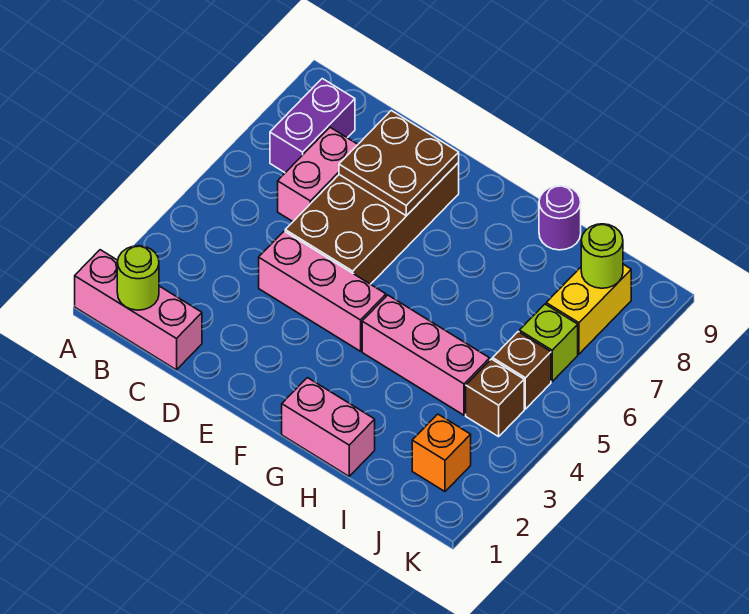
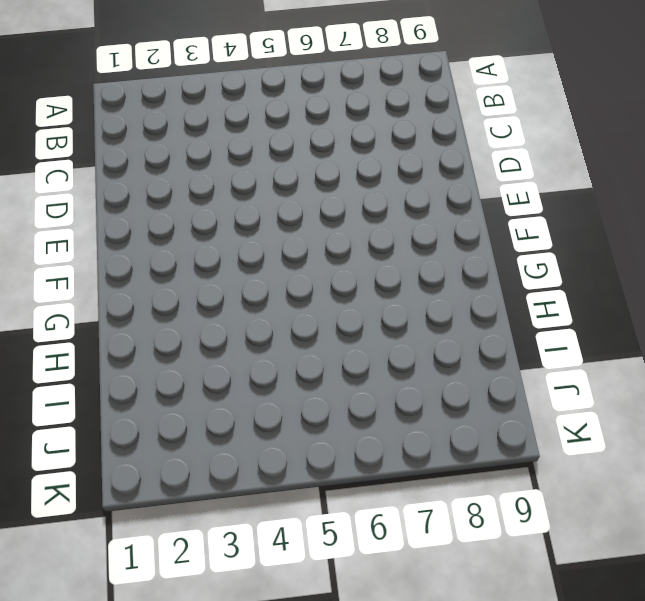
none -> pink brick A1:C1 level 1
none -> purple brick B7:B8 level 1
none -> pink brick C6:C7 level 1

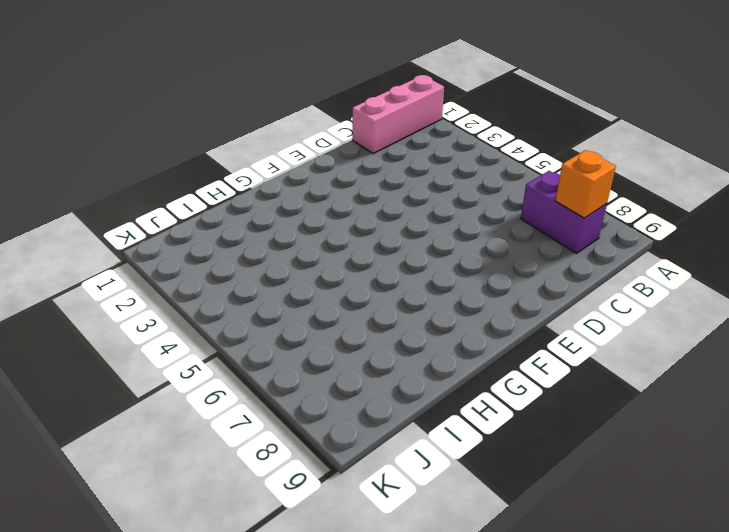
orange brick B8 level 2 -> orange brick J2 level 1
none -> pink brick C6:C7 level 1
none -> pink brick D4:F4 level 1
none -> brown brick D5:E8 level 1

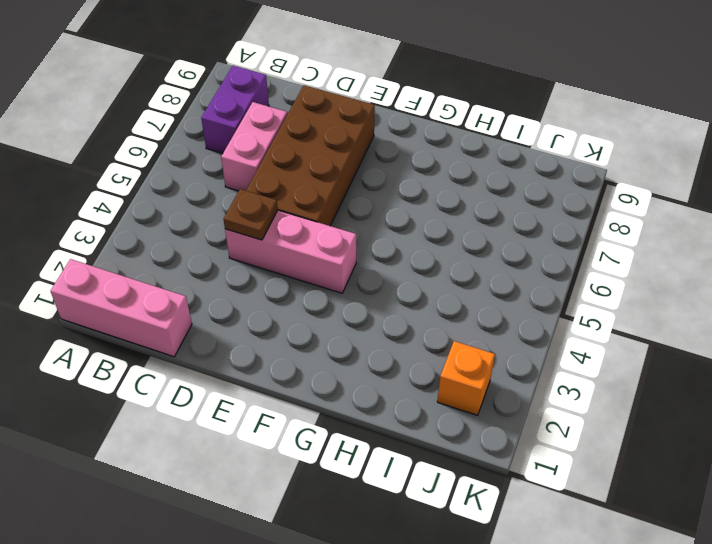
brown plate D4 level 2 -> none
none -> pink brick G1:H1 level 1
none -> pink brick G4:I4 level 1
none -> purple round brick H9 level 1

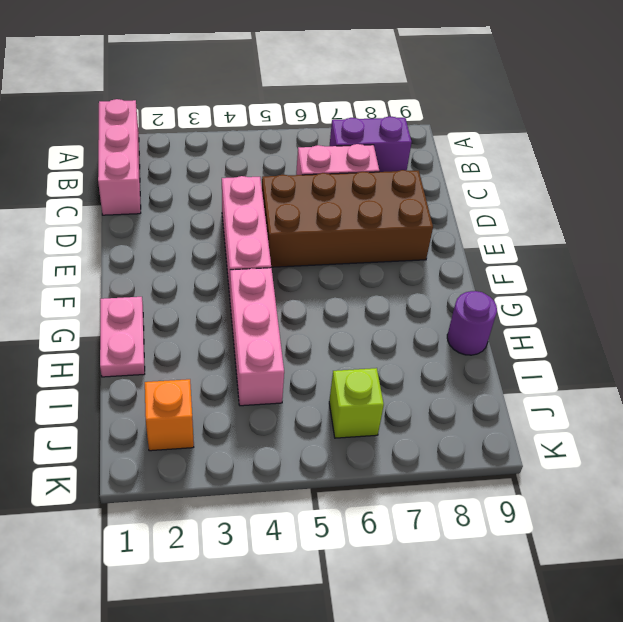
pink plate G1:H1 level 1 -> pink brick G1:H1 level 1
none -> brown brick J4 level 1
none -> brown brick J5 level 1
none -> yellow brick J7:J8 level 1

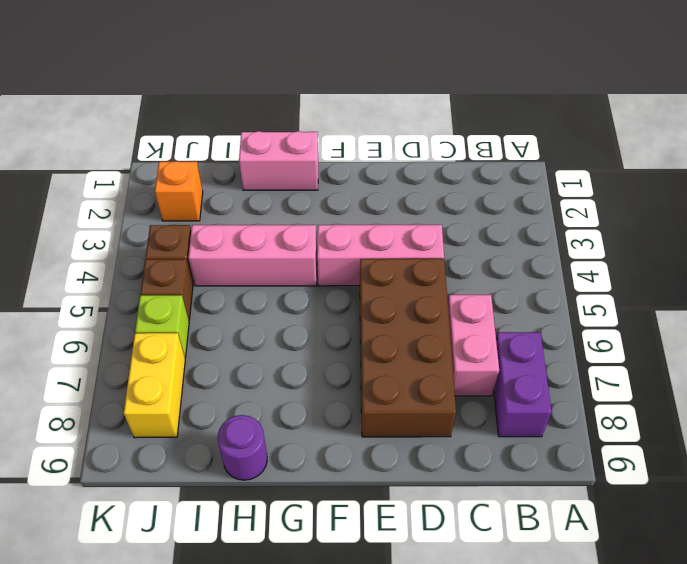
none -> pink brick A1:C1 level 1
none -> lime round brick B1 level 2
none -> brown plate D7:E8 level 2

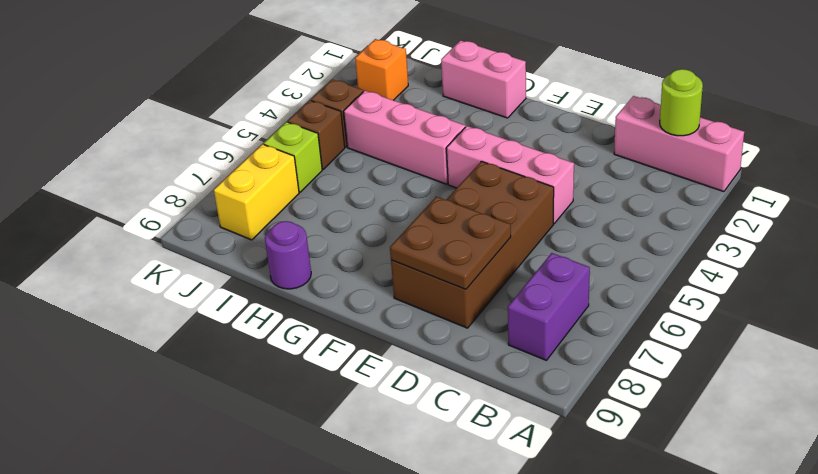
none -> pink brick C6:C7 level 1
none -> lime round brick J8 level 2

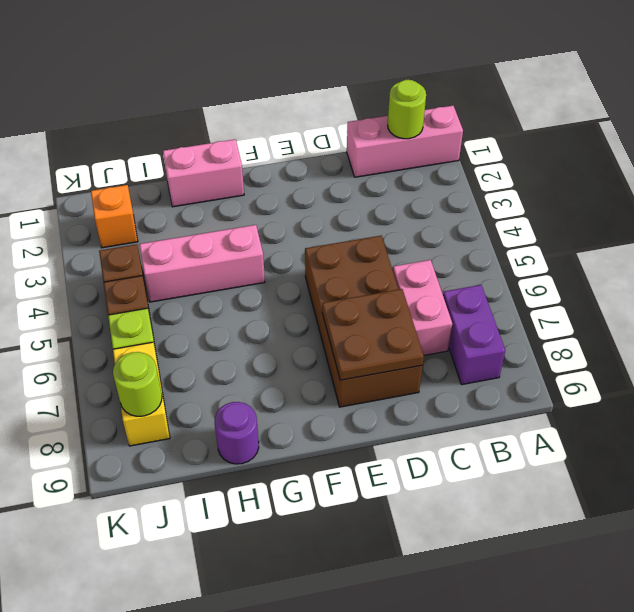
none -> pink brick D4:F4 level 1

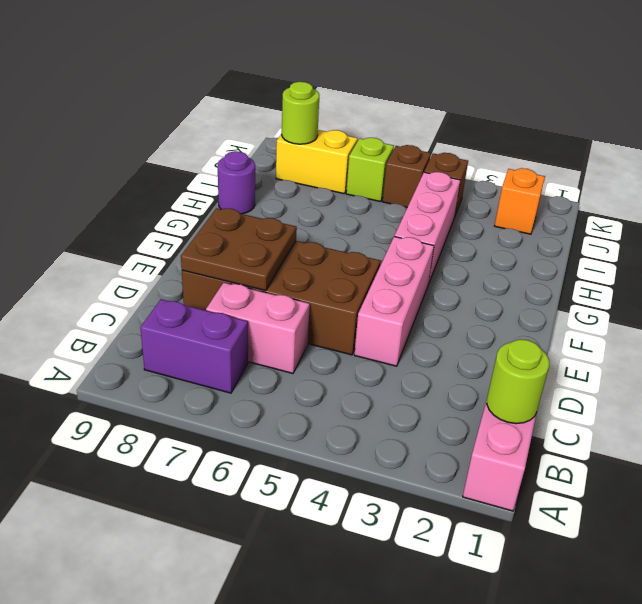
none -> pink brick G1:H1 level 1

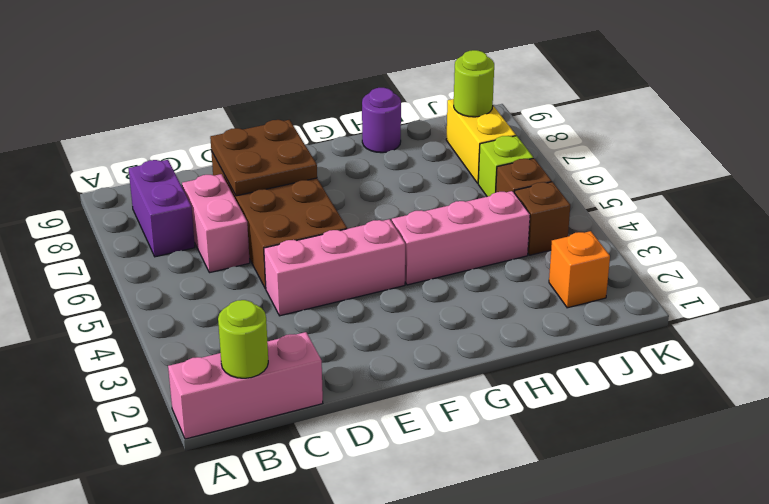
none -> pink brick G1:H1 level 1

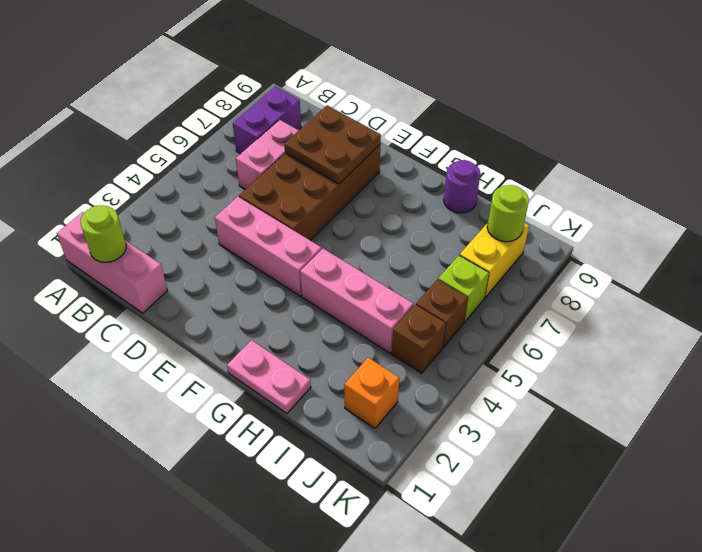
pink plate G1:H1 level 1 -> pink brick G1:H1 level 1

